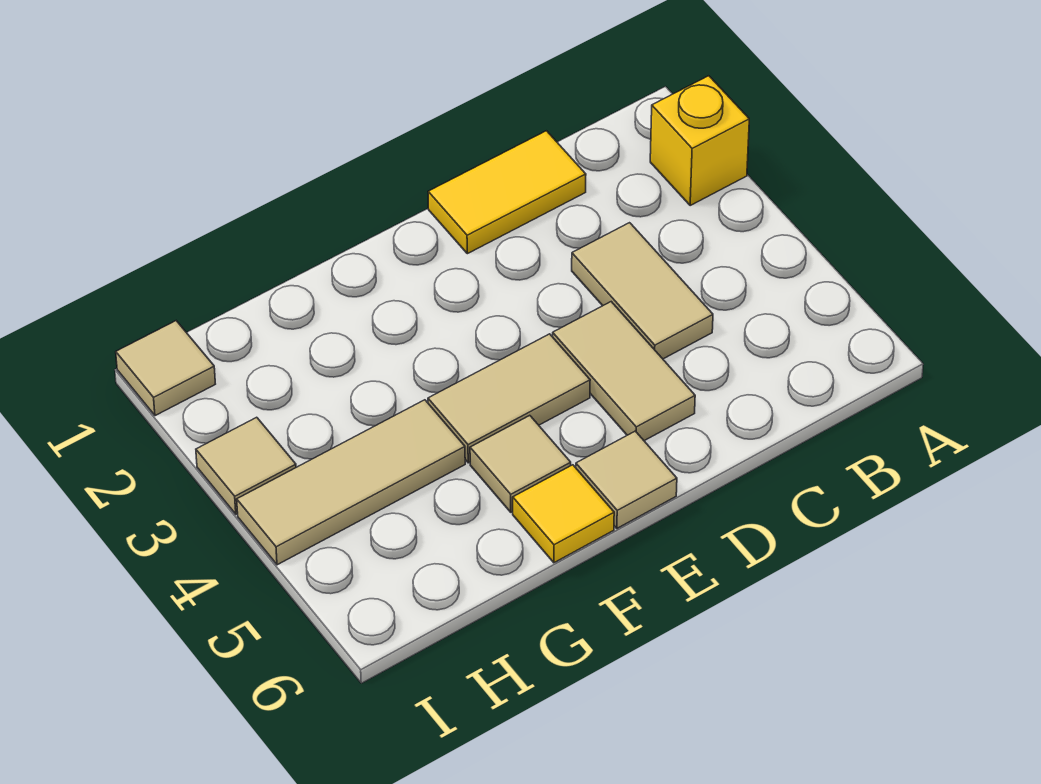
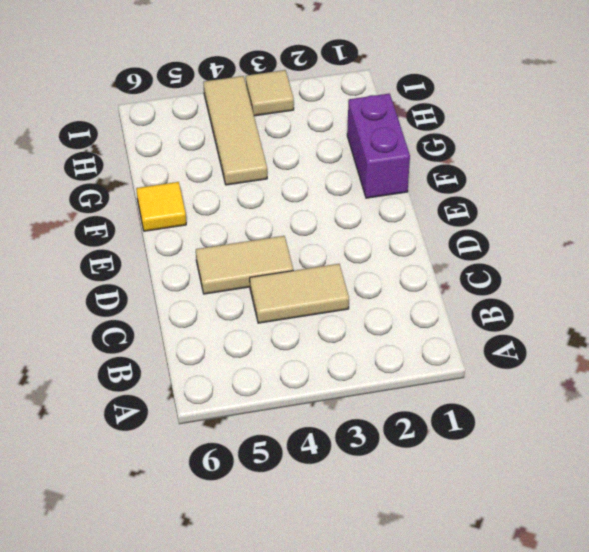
purple brick F1:G1 level 1 -> none
none -> yellow brick A2 level 1
none -> yellow tile C1:D1 level 1

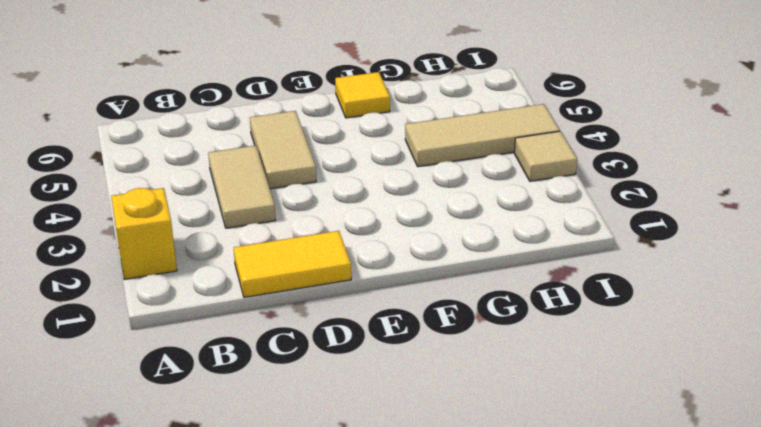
none -> tan tile E4:F4 level 1
none -> tan tile E6 level 1

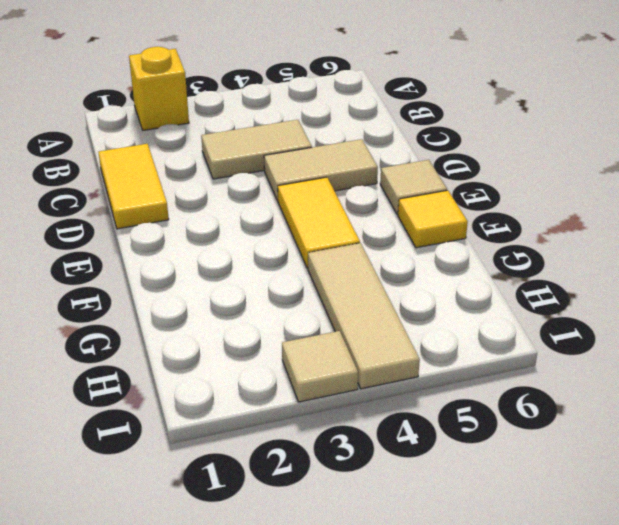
yellow tile E4:F4 level 1 -> tan tile E4:F4 level 1
none -> tan tile F5 level 1
none -> tan tile I1 level 1

